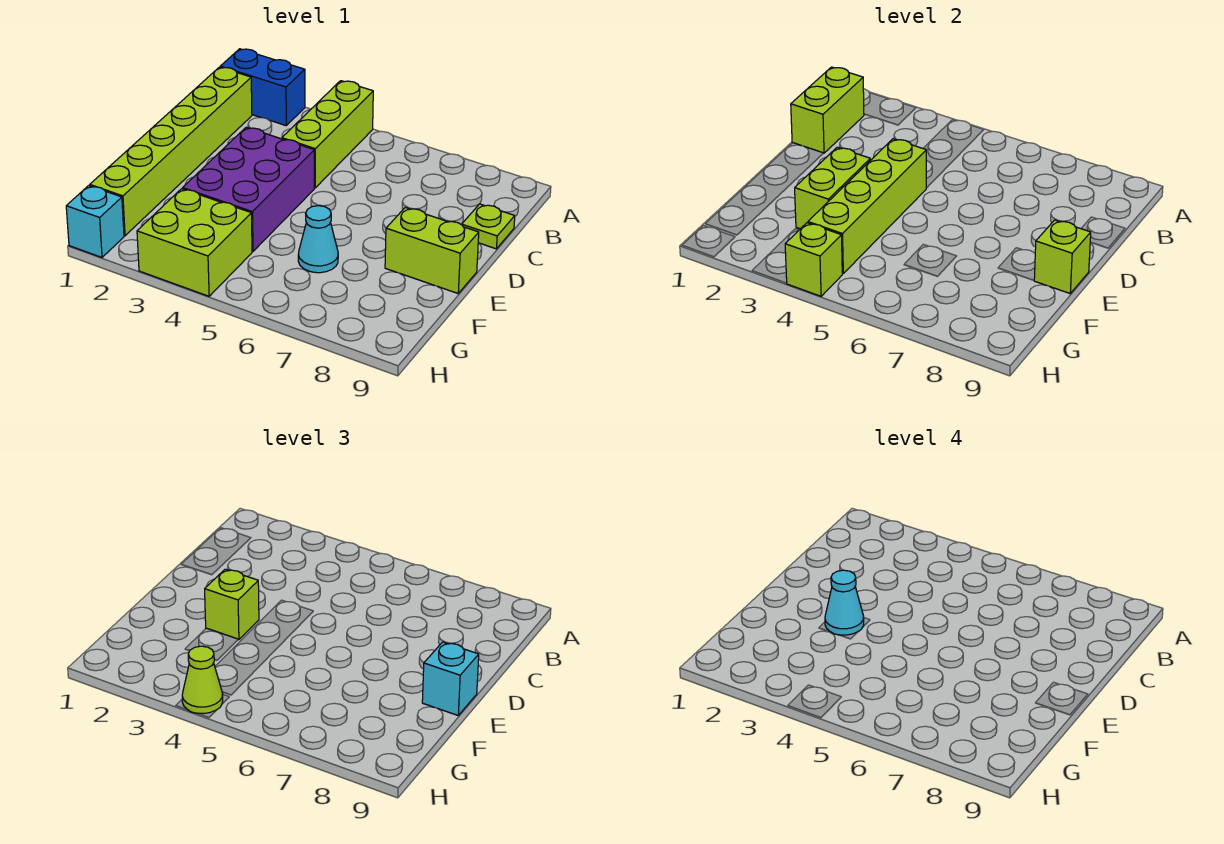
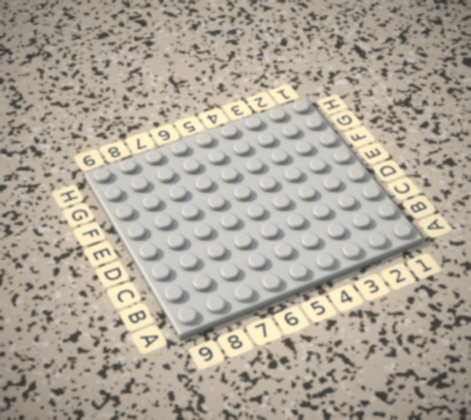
none -> blue brick A1:A2 level 1
none -> lime brick A4:C4 level 1
none -> lime brick B1:G1 level 1

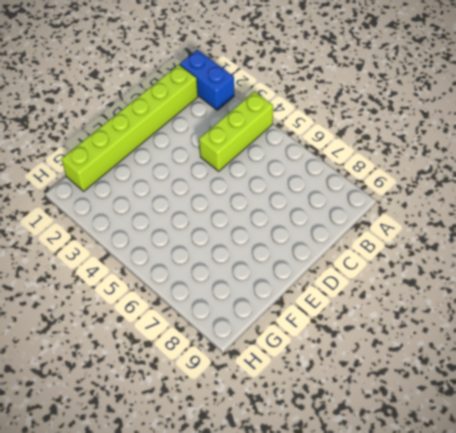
none -> lime plate C9 level 1
none -> purple brick D3:F4 level 1
none -> lime brick E8:E9 level 1

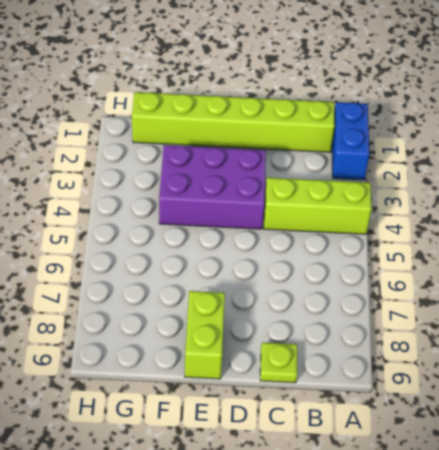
none -> cyan cone F6 level 1
none -> lime brick G3:H4 level 1
none -> cyan brick H1 level 1

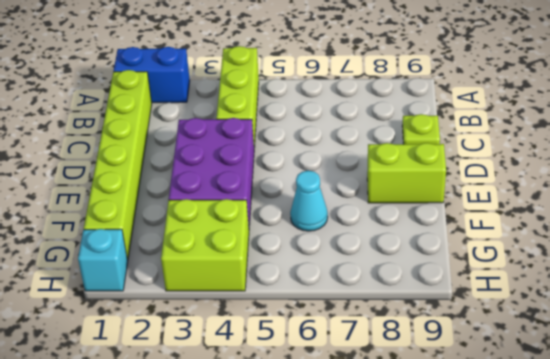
none -> lime brick B1:C1 level 2
none -> lime brick D4:G4 level 2
none -> lime brick E3:F3 level 2

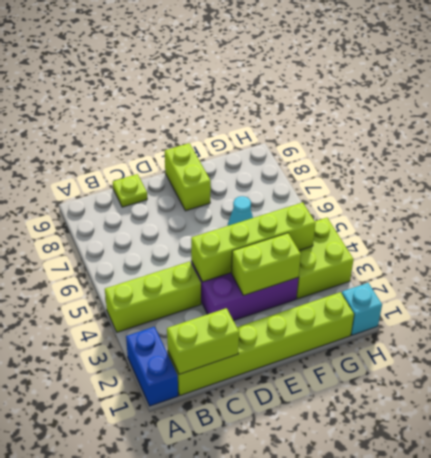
none -> lime brick E9 level 2
none -> lime brick H4 level 2
none -> lime brick E3 level 3

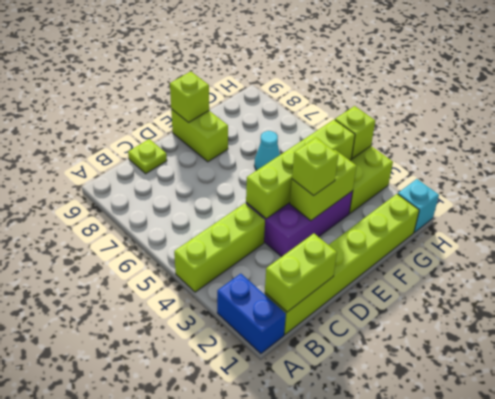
none -> cyan brick E9 level 3
none -> lime cone H4 level 3
none -> cyan cone E3 level 4

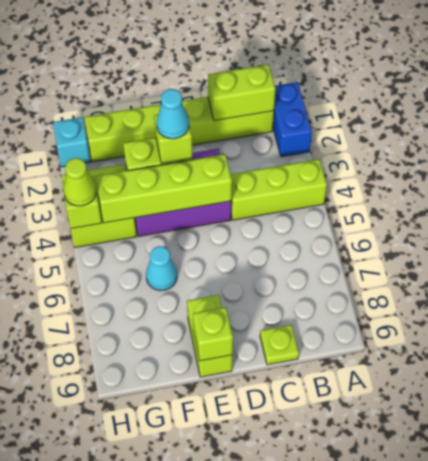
none -> cyan brick E9 level 3

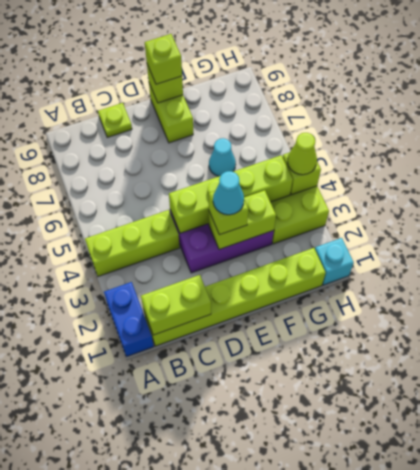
lime brick E9 level 3 -> cyan brick E9 level 3

